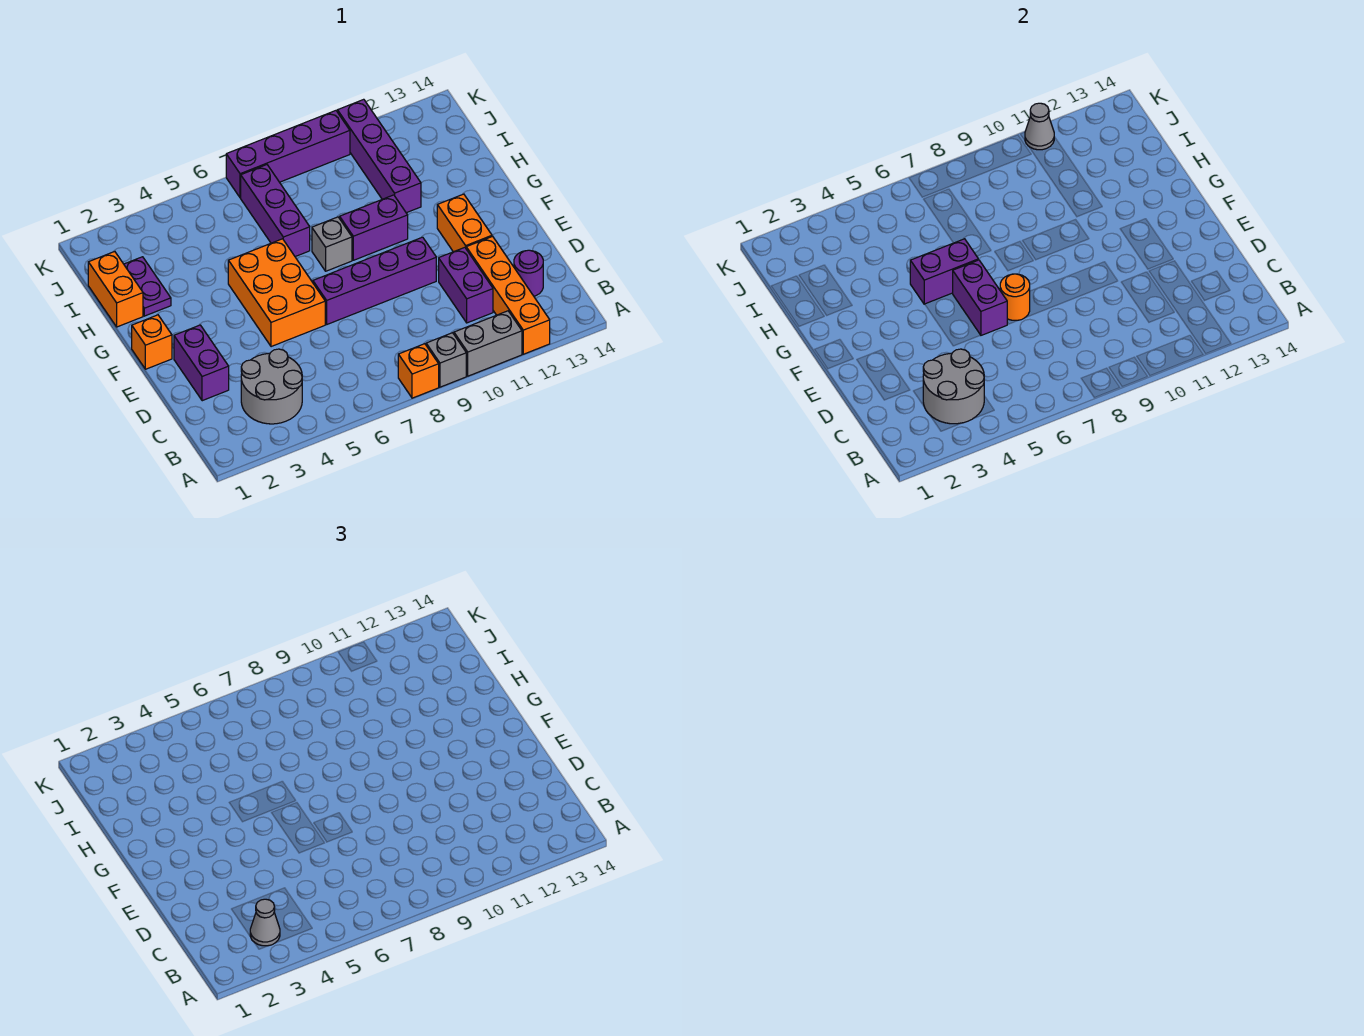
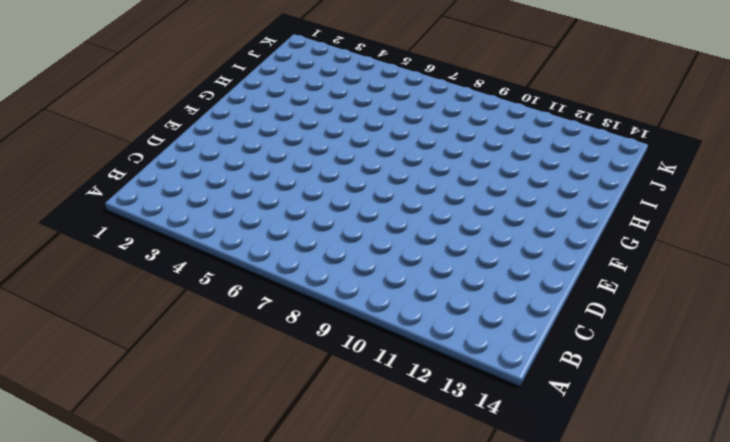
none -> orange brick A8 level 1
none -> grey brick A9 level 1
none -> grey brick A10:A11 level 1

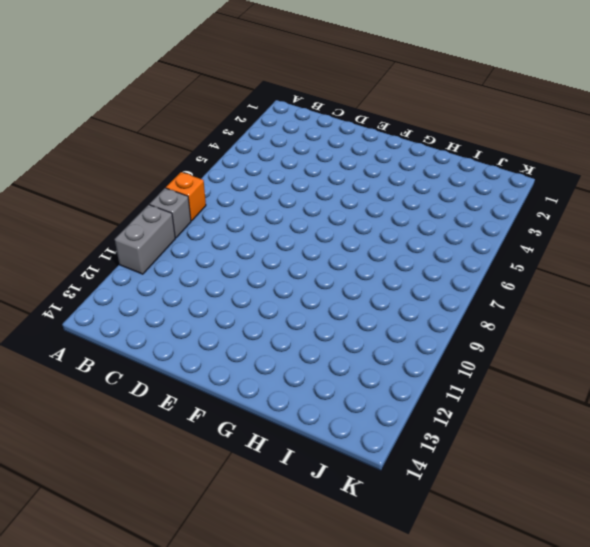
none -> orange brick A12:D12 level 1
none -> grey round brick B3:C4 level 1
none -> purple brick C11:D11 level 1

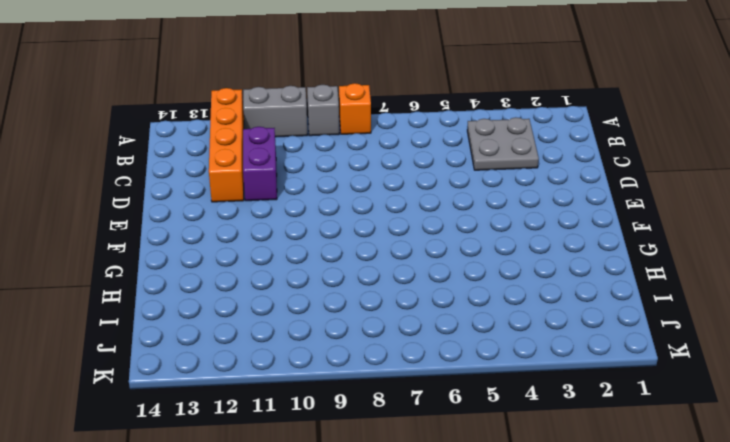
grey plate B3:C4 level 1 -> grey round brick B3:C4 level 1
none -> purple round brick C13 level 1
none -> purple brick D2:E2 level 1
none -> orange brick E5:G6 level 1

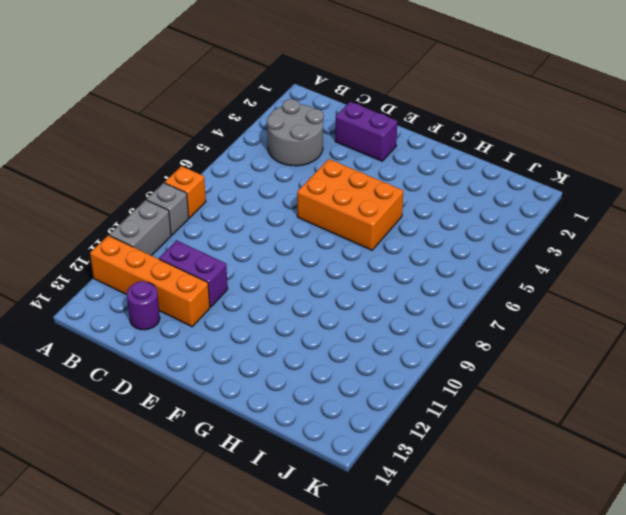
none -> purple brick E7:E10 level 1
none -> orange brick E12:F12 level 1
none -> orange brick F1 level 1

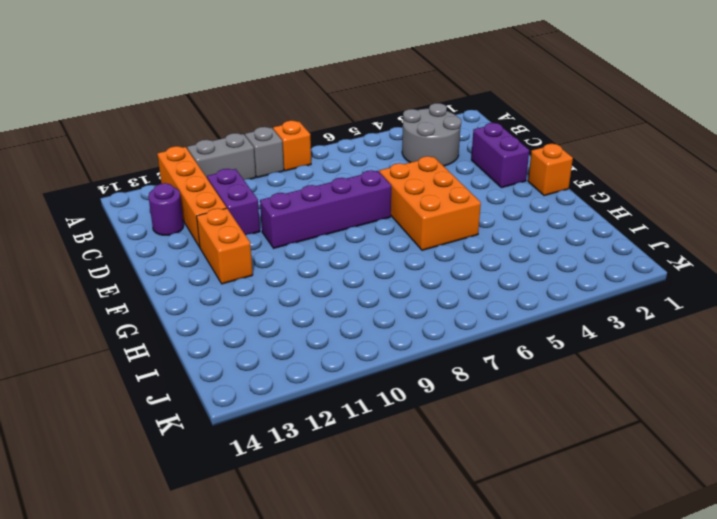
none -> grey brick G8 level 1
none -> purple brick G9:G10 level 1
none -> orange brick H1:I1 level 1

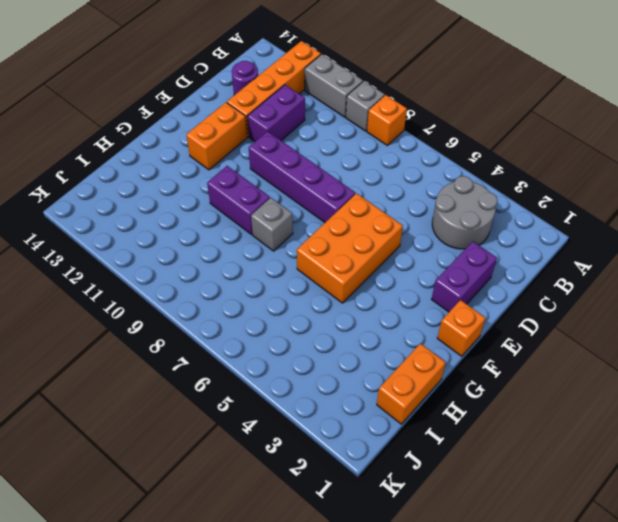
none -> purple plate H2:I2 level 1
none -> purple brick H7:J7 level 1
none -> purple brick H11:K11 level 1

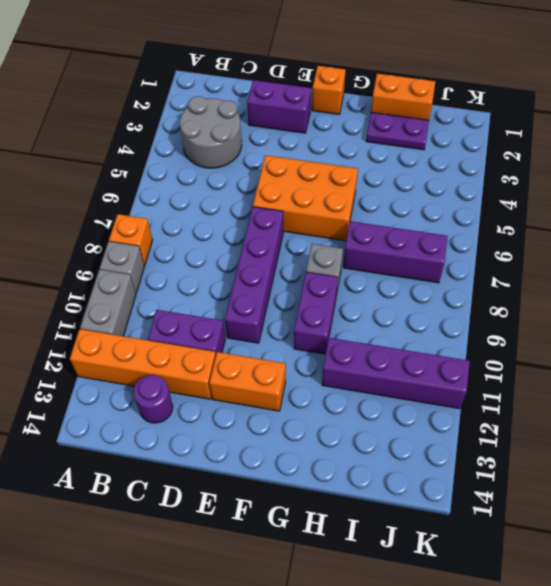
none -> purple brick K7:K10 level 1
none -> grey round brick B3:C4 level 2
none -> purple brick E6:F6 level 2

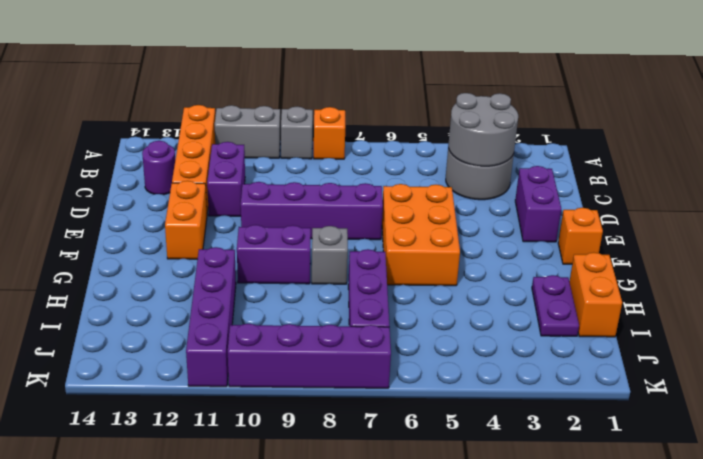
none -> purple brick E6:F6 level 2
none -> orange round brick E7 level 2
none -> purple brick G5:G6 level 2

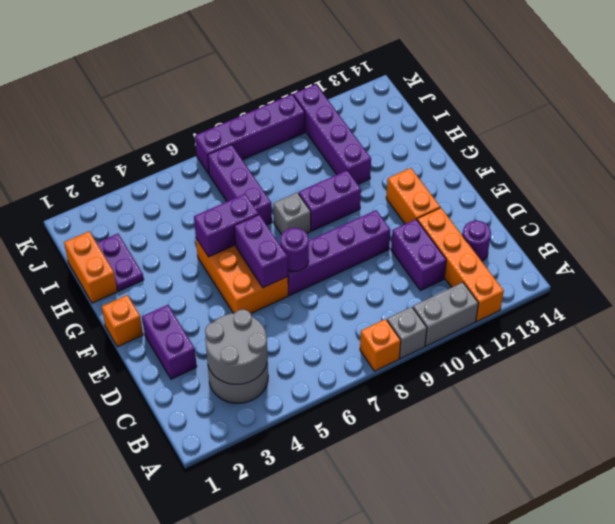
purple round brick E7 level 2 -> orange round brick E7 level 2
none -> grey cone K11 level 2
none -> grey cone B3 level 3

